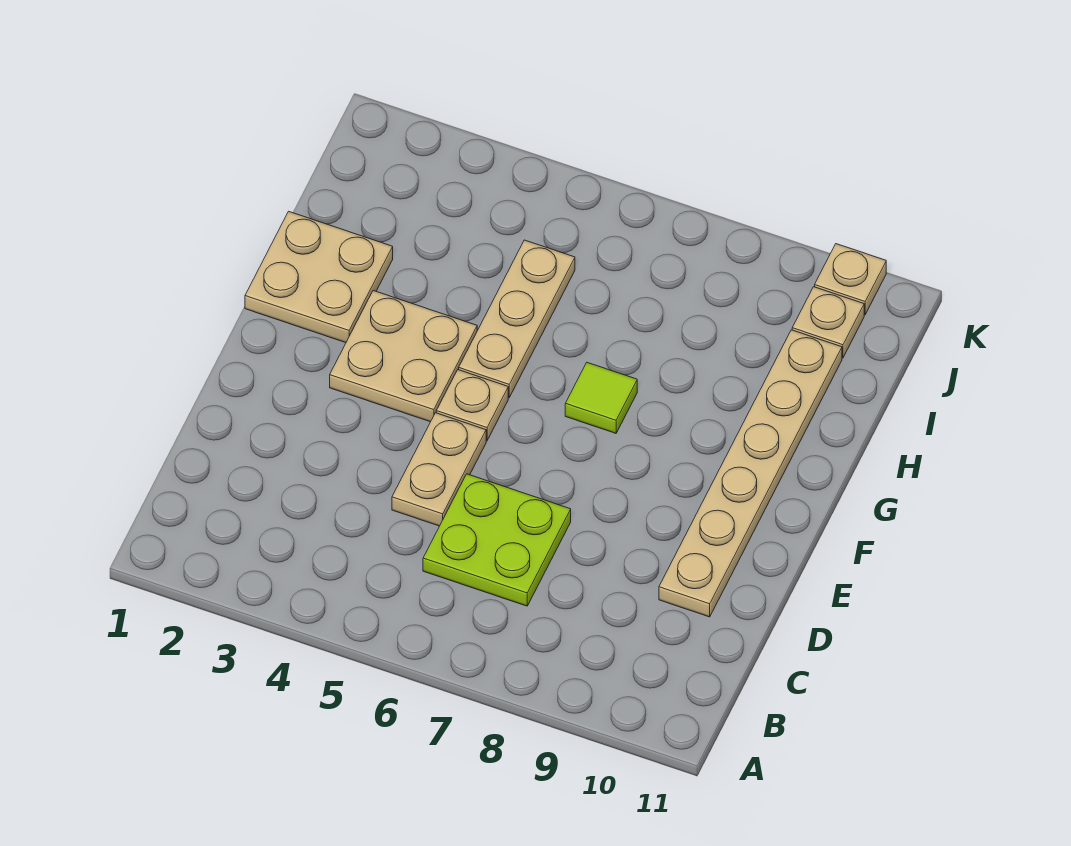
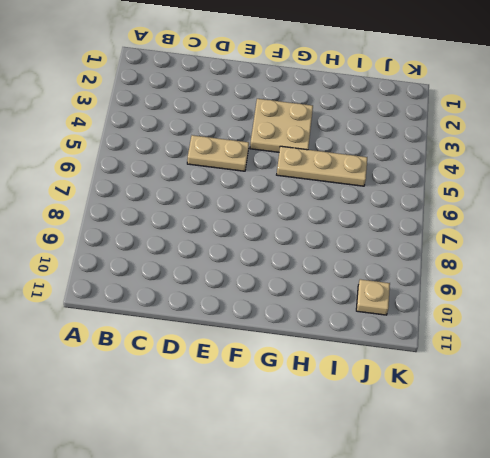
none -> lime plate C6:D7 level 1
none -> tan plate D10:I10 level 1

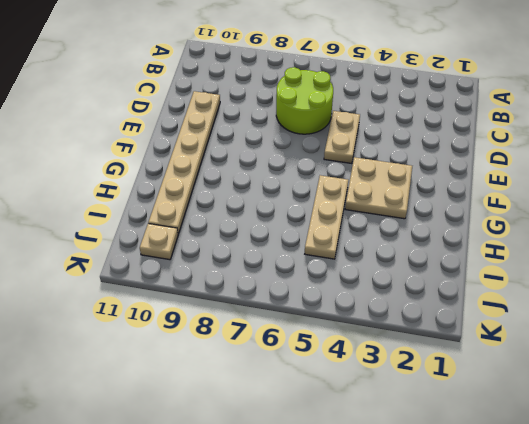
lime round brick C6:D7 level 1 -> lime plate C6:D7 level 1
none -> tan plate F5 level 1
none -> tan plate G1:H2 level 1

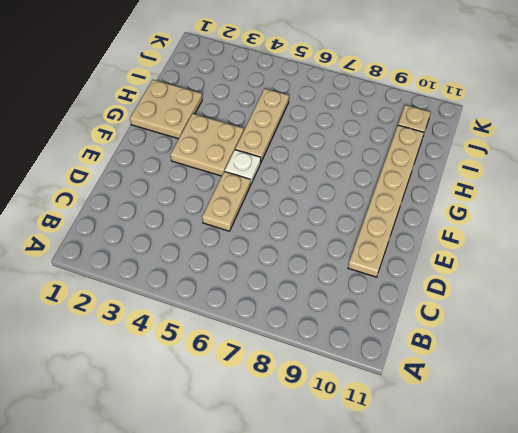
white plate F5 level 1 -> tan plate F5 level 1
none -> lime plate C6:D7 level 1
none -> lime tile G7 level 1

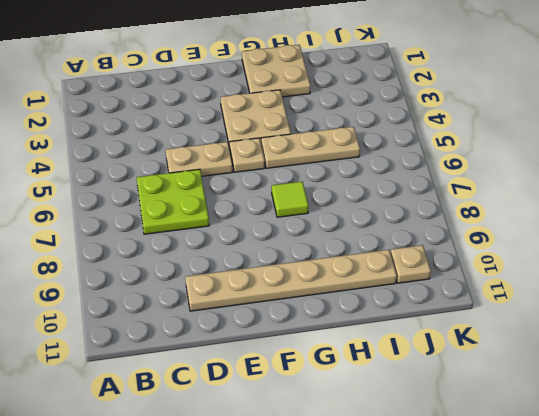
none -> tan plate K10 level 1

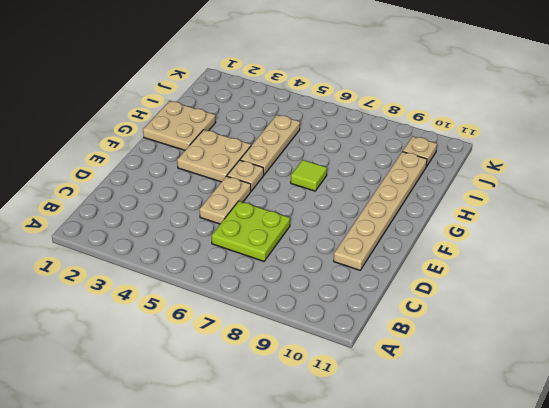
none -> tan plate K10 level 1

